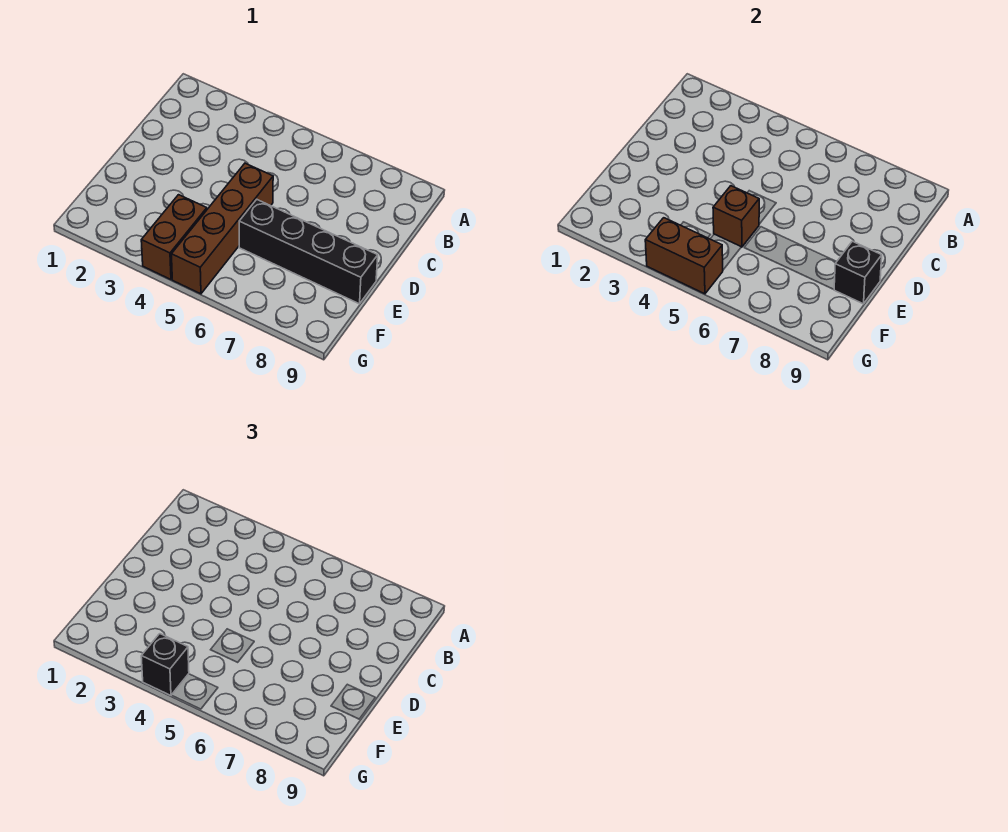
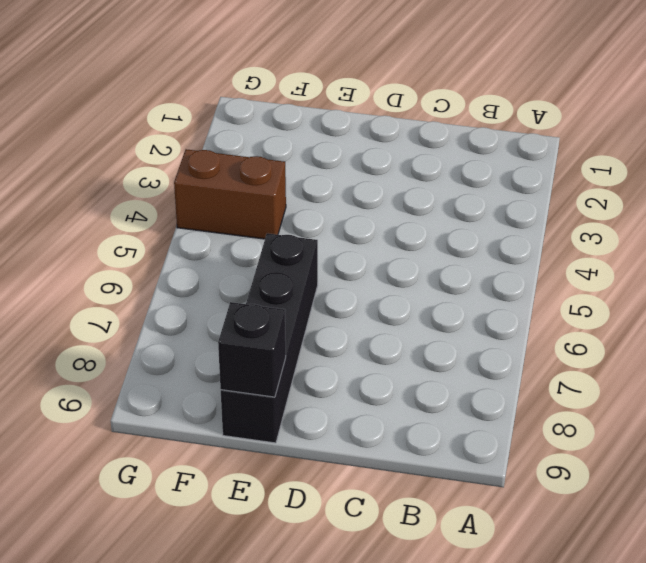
none -> brown brick D5:G5 level 1
none -> brown brick E5 level 2

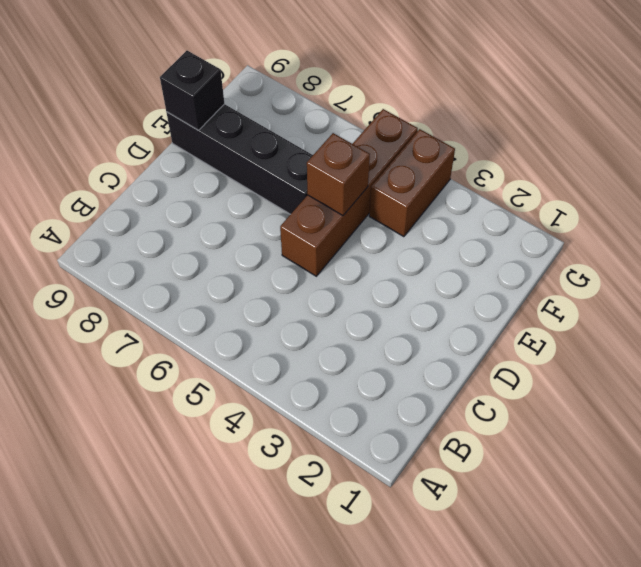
none -> brown brick G4:G5 level 2
none -> black brick G4 level 3

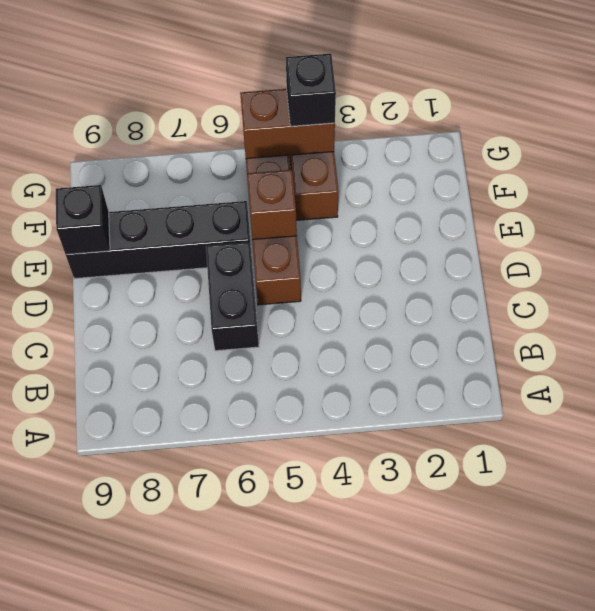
black brick C6:D6 level 1 -> none

